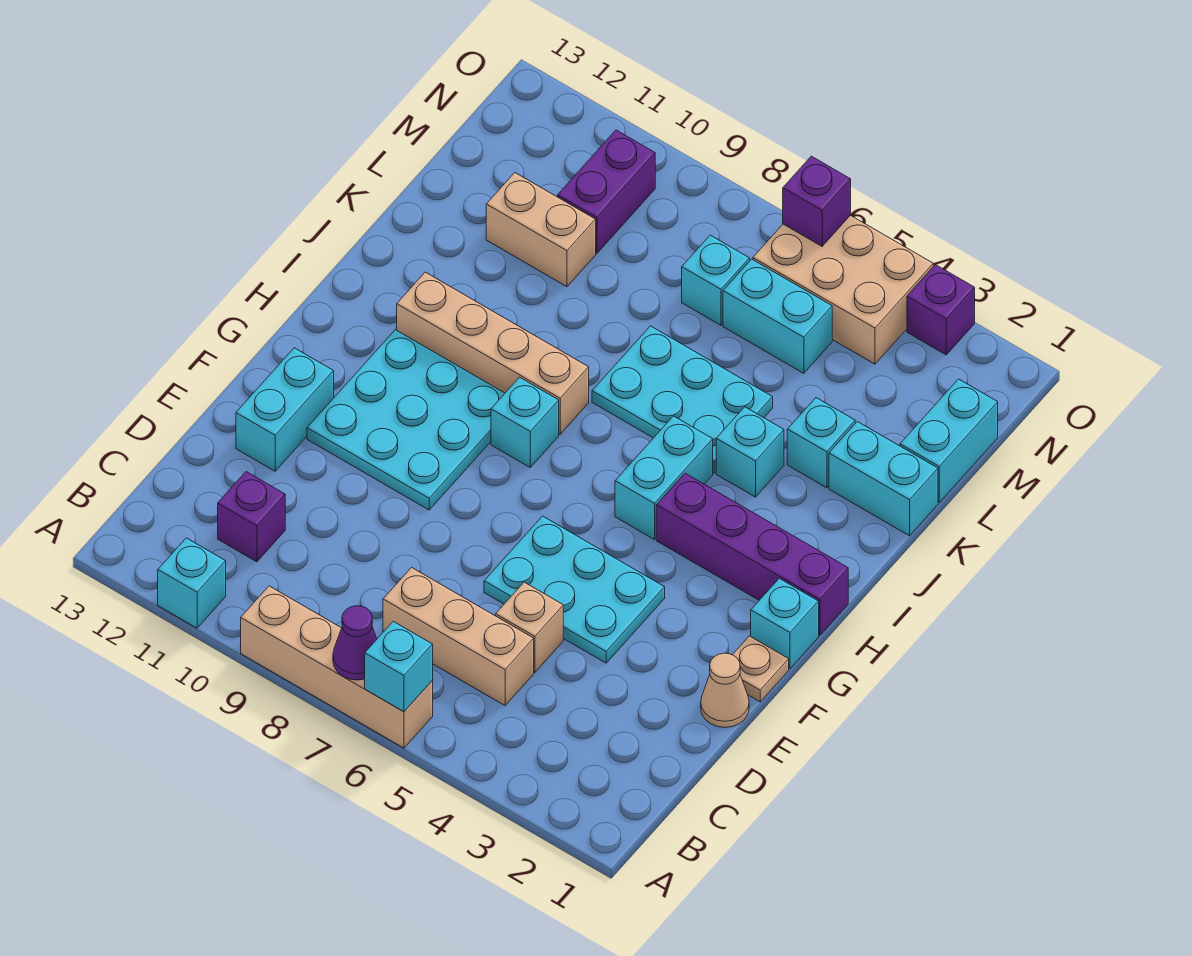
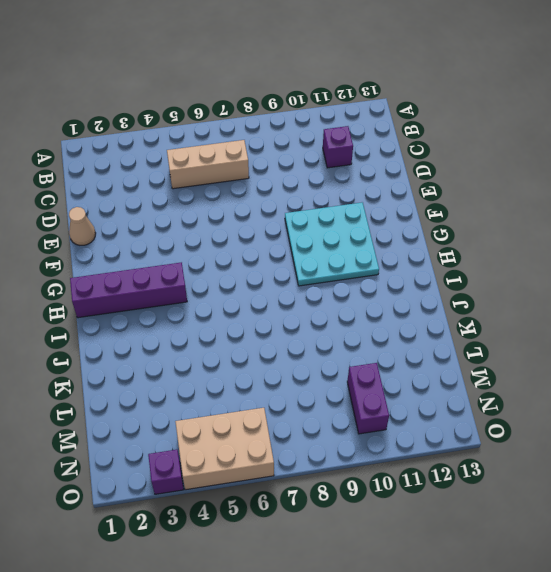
none -> tan brick A6:A9 level 1
none -> cyan brick A11 level 1
none -> tan brick D5 level 1

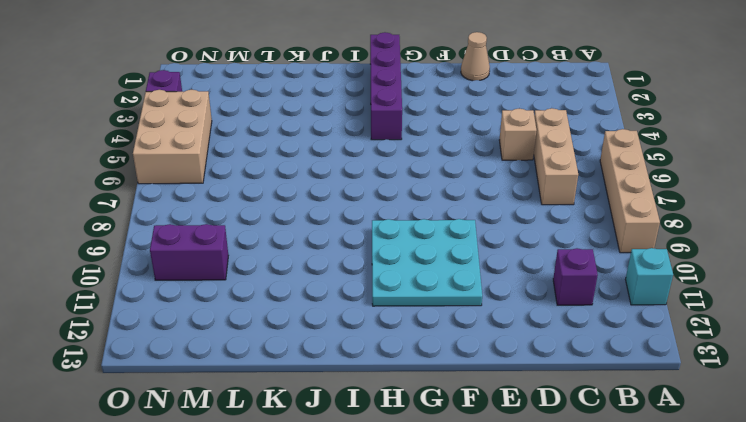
none -> cyan plate E4:F6 level 1
none -> cyan brick E12:F12 level 1
none -> tan plate F1 level 1

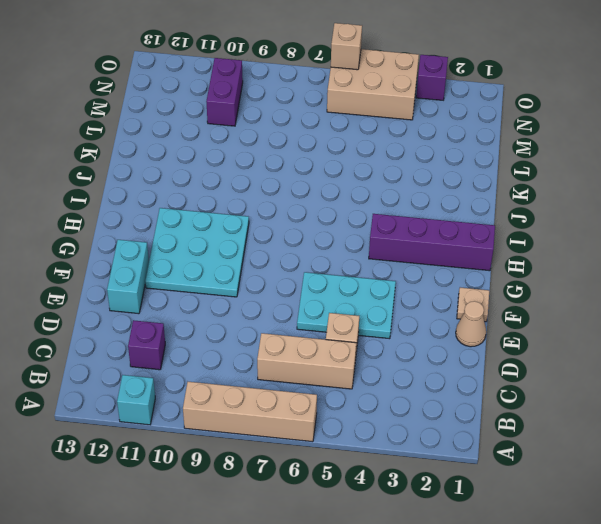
tan brick O6 level 2 -> purple brick O6 level 2
none -> cyan brick G1 level 1
none -> cyan brick H5:I5 level 1
none -> cyan brick H8 level 1

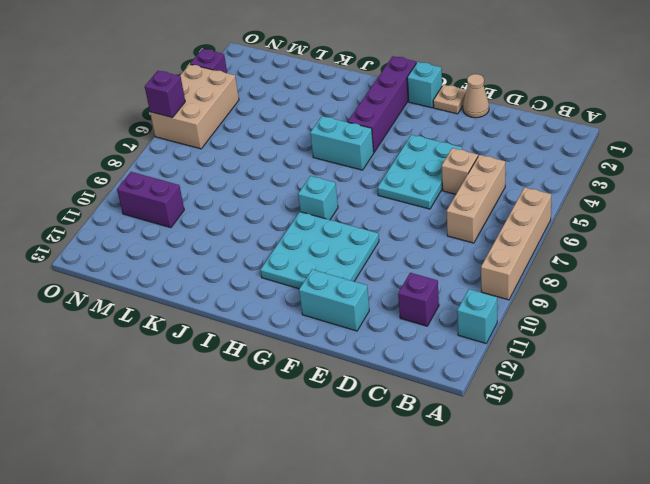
none -> tan brick I8:I11 level 1
none -> cyan brick J4 level 1
none -> cyan plate J5:K7 level 1

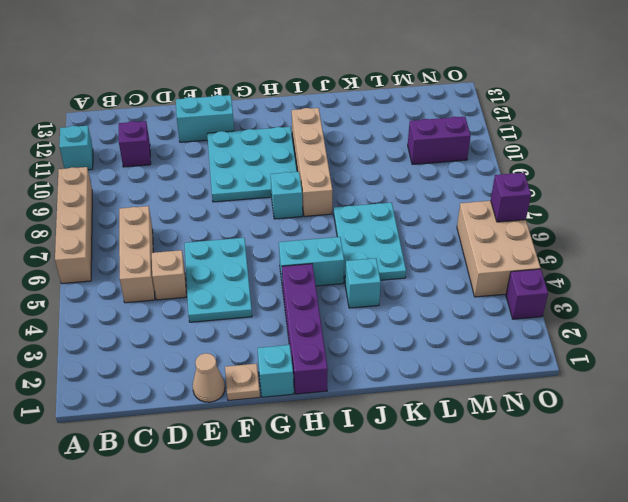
none -> cyan brick K1:K2 level 1
none -> cyan brick K3 level 1
none -> cyan brick L1:M1 level 1

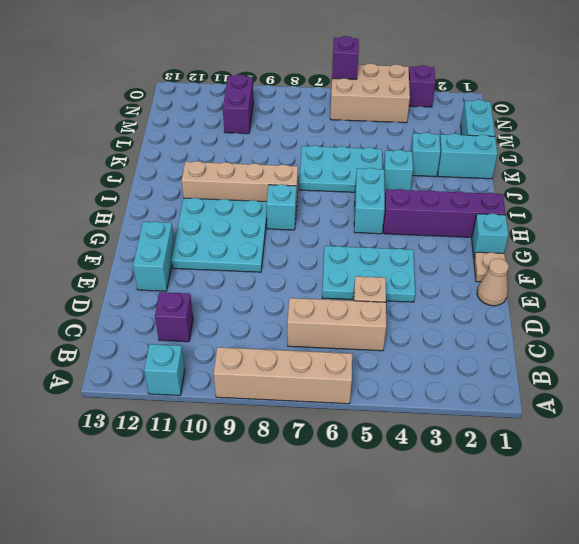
none -> tan brick L10:L11 level 1
none -> cyan brick M5:M6 level 1
none -> cyan brick M7 level 1

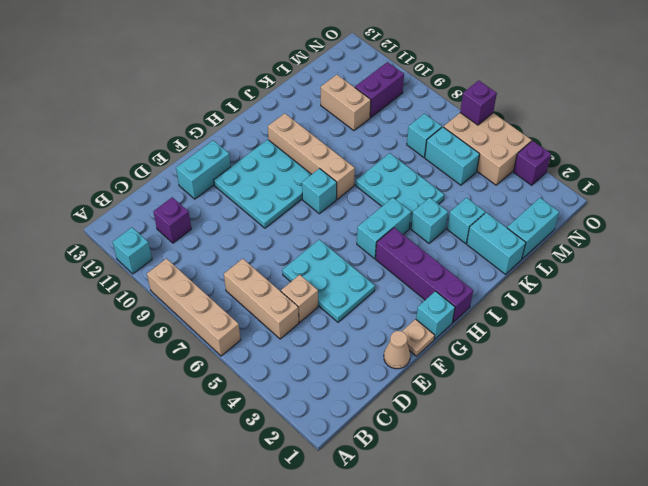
none -> cyan brick A6 level 2
none -> purple cone A7 level 2

